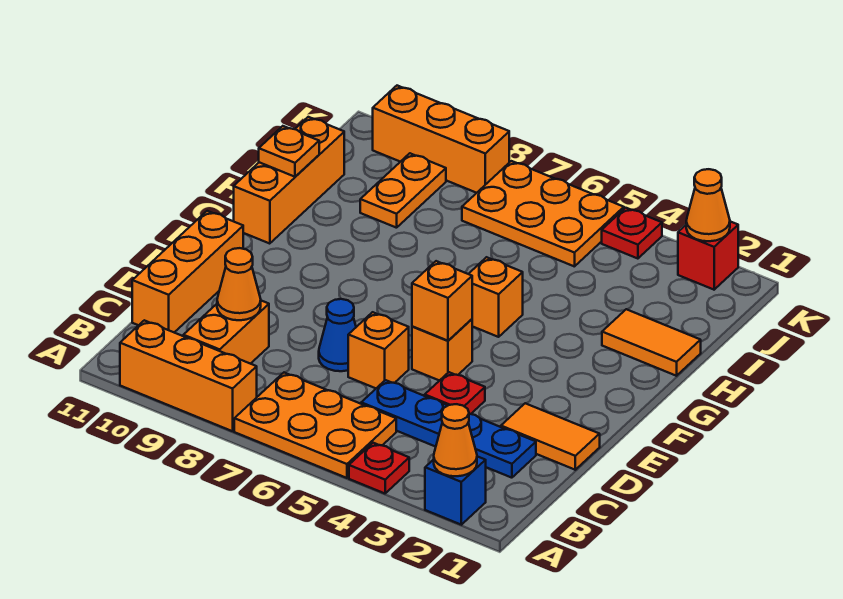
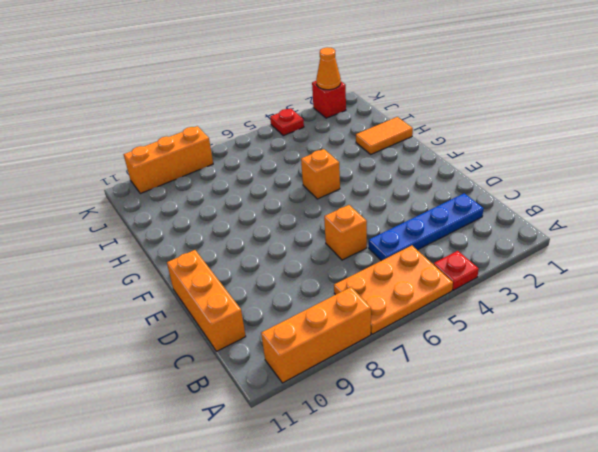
none -> blue brick A2 level 1
none -> orange brick B9:C9 level 1
none -> orange tile D1:D2 level 1

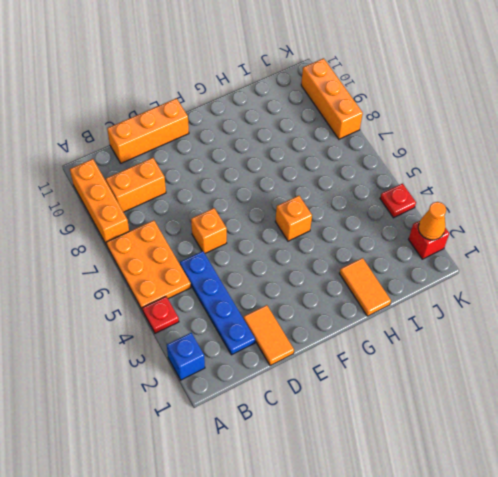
none -> red plate D4 level 1
none -> blue cone D7 level 1
none -> orange brick E5 level 1

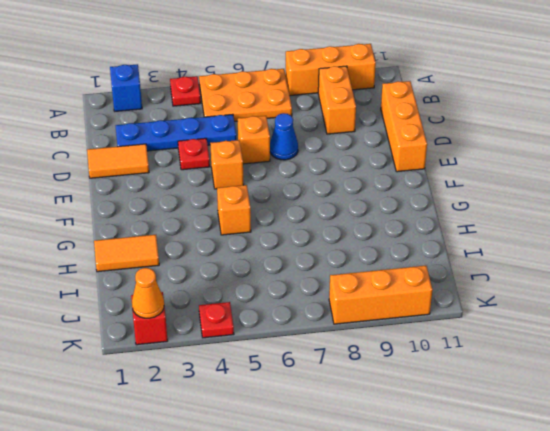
none -> orange brick G11:I11 level 1
none -> orange plate I9:J9 level 1
none -> orange plate J5:K7 level 1

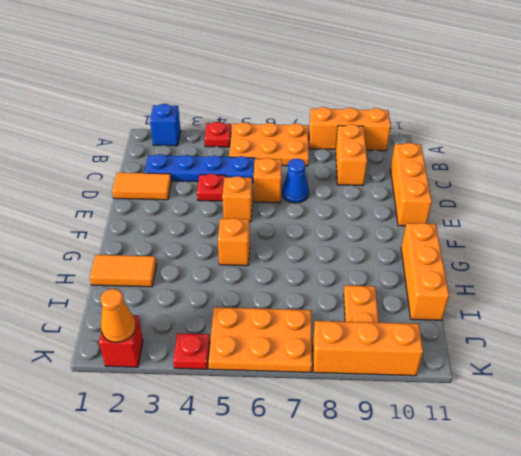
none -> orange cone A2 level 2
none -> orange cone C9 level 2
none -> orange brick E5 level 2

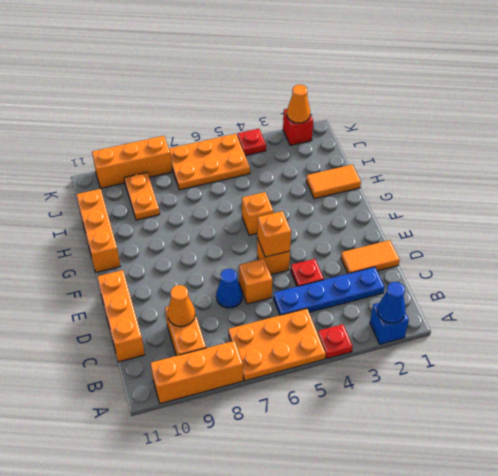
blue cone A2 level 2 -> orange cone A2 level 2
none -> orange plate H11 level 2

